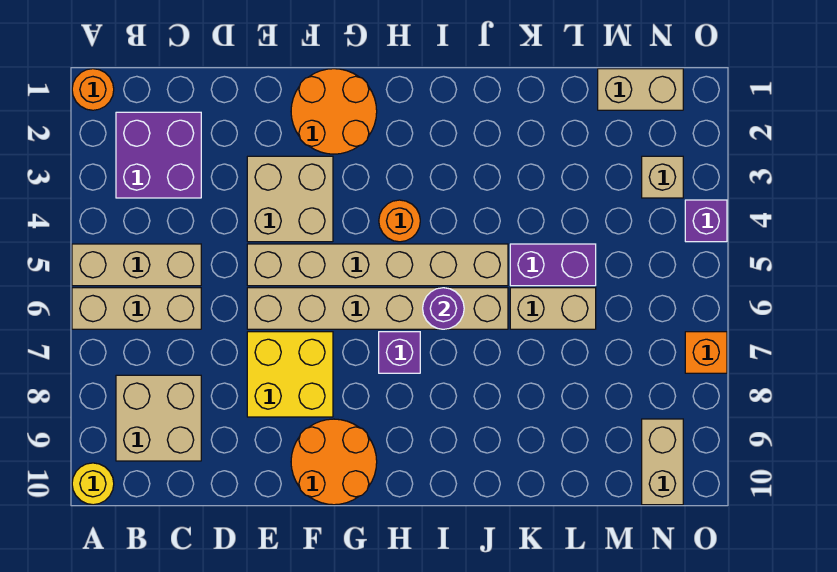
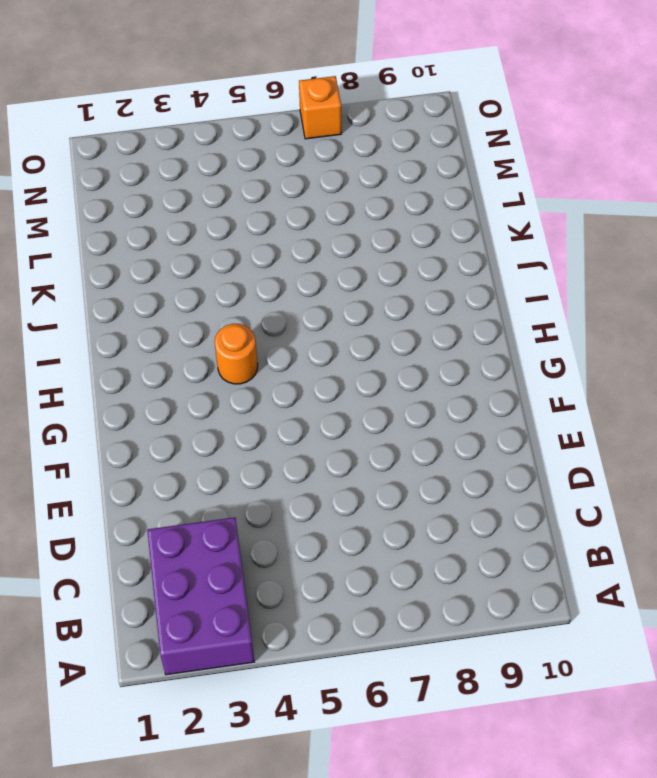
purple brick A2:C3 level 1 -> purple brick B2:C3 level 1
none -> orange round brick A1 level 1
none -> tan brick A5:C5 level 1
none -> tan brick A6:C6 level 1

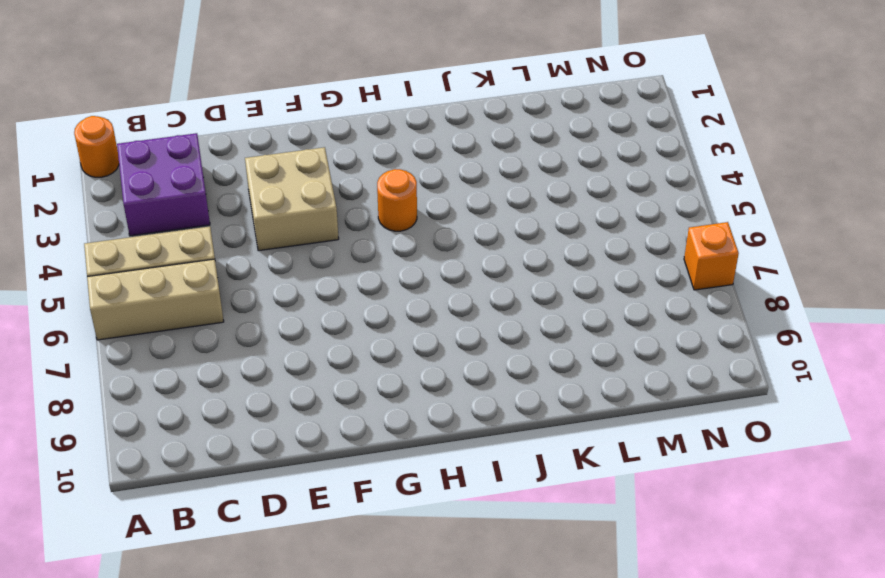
none -> yellow round brick A10 level 1
none -> tan brick B8:C9 level 1
none -> tan brick E5:J5 level 1

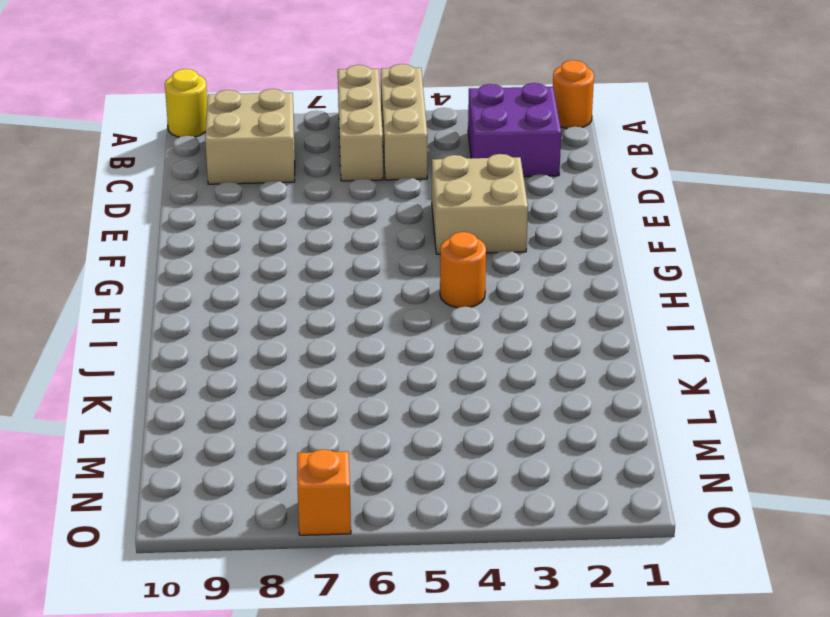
none -> tan brick E5:J5 level 1
none -> tan brick E6:J6 level 1
none -> yellow brick E7:F8 level 1

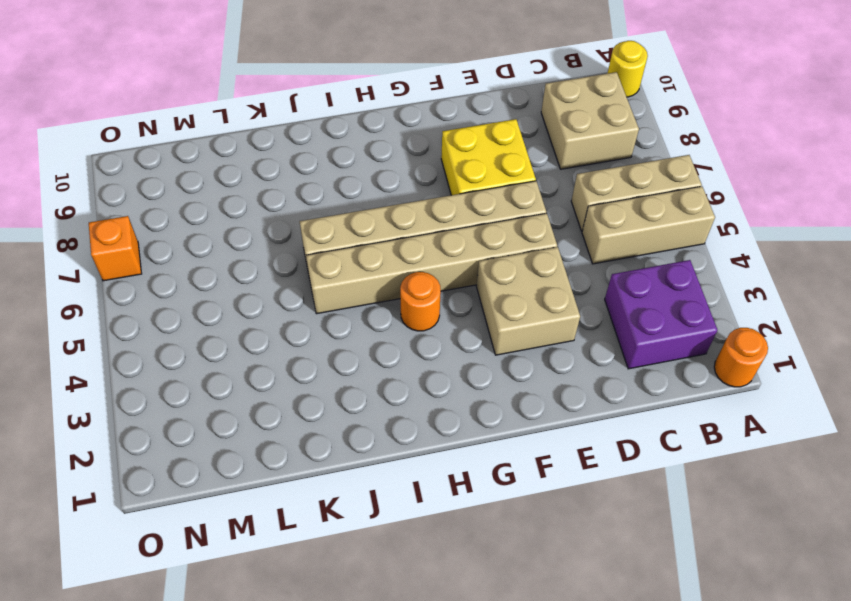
none -> orange round brick F1:G2 level 1
none -> orange round brick F9:G10 level 1
none -> purple brick H7 level 1

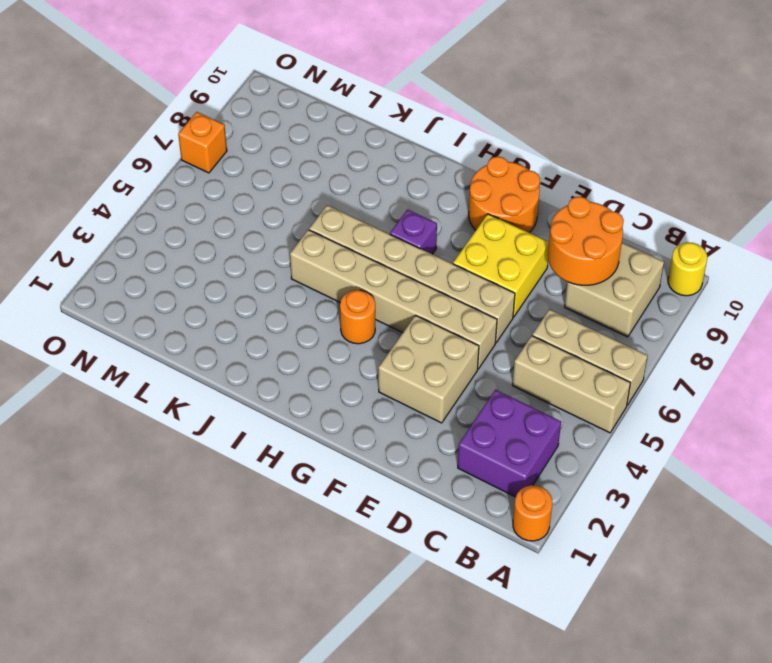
orange round brick C8:D9 level 2 -> orange round brick F1:G2 level 1
none -> purple brick K5:L5 level 1
none -> tan brick K6:L6 level 1
none -> tan brick M1:N1 level 1

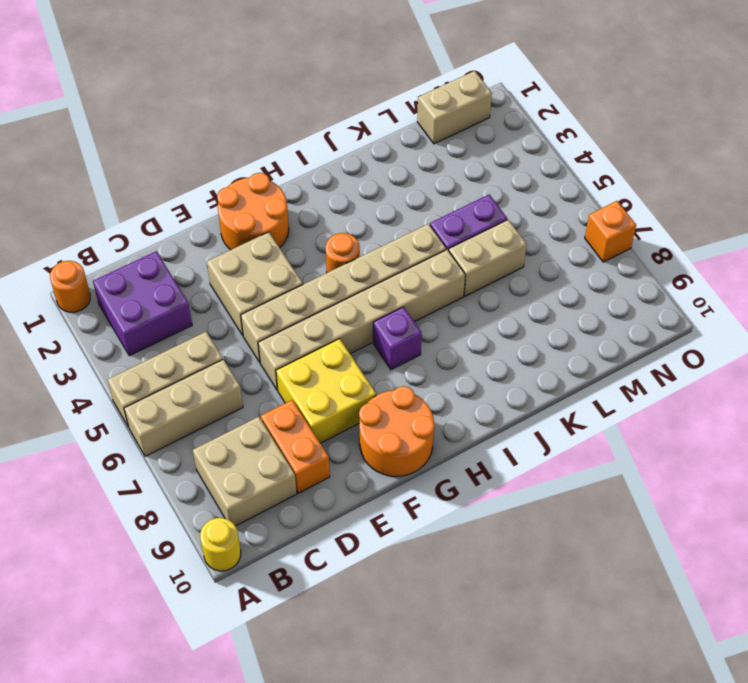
orange brick D8:D9 level 1 -> none
none -> tan brick N3 level 1
none -> tan brick N9:N10 level 1
none -> purple brick O4 level 1

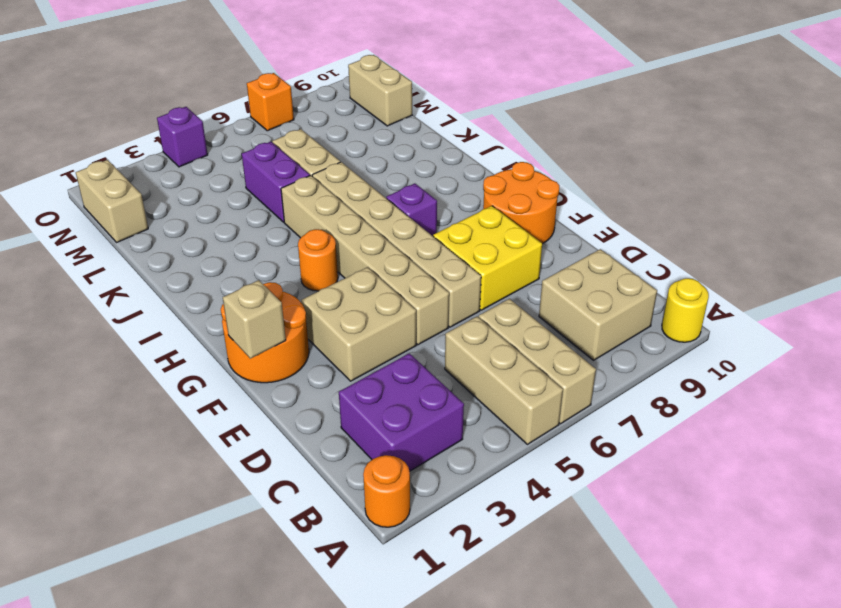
tan brick F1 level 2 -> tan brick N3 level 1
tan brick M10:N10 level 1 -> tan brick N9:N10 level 1
none -> purple round brick I6 level 2

